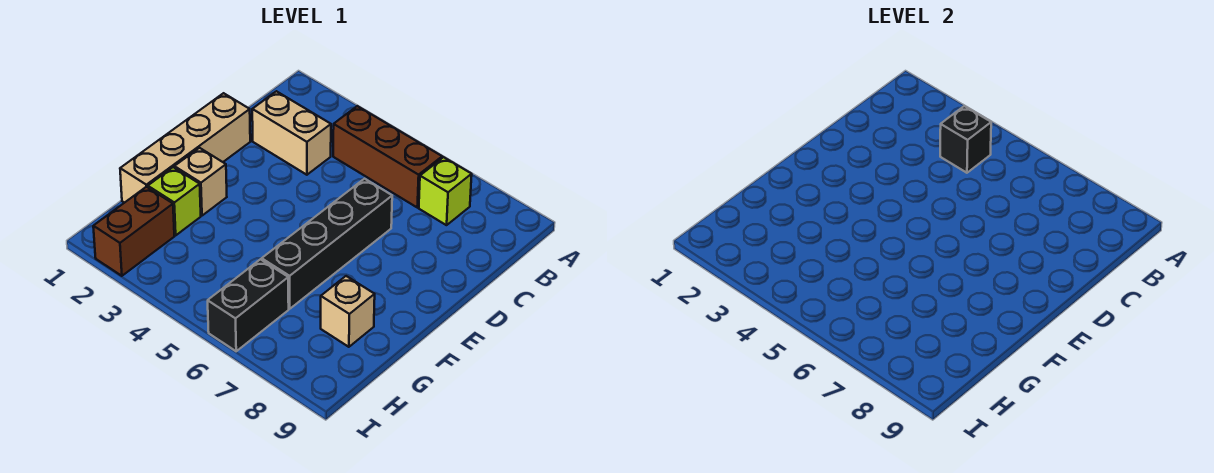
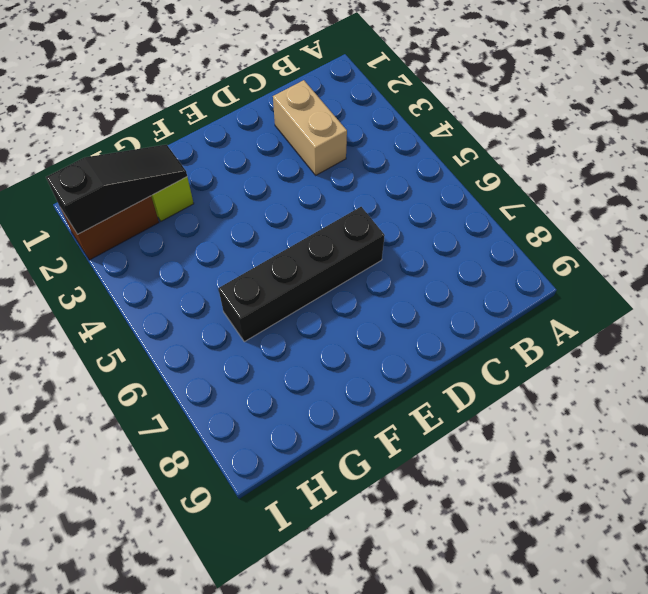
black slope G2:I2 level 2 top I -> none
none -> brown brick B4:B6 level 1
none -> lime brick B7 level 1

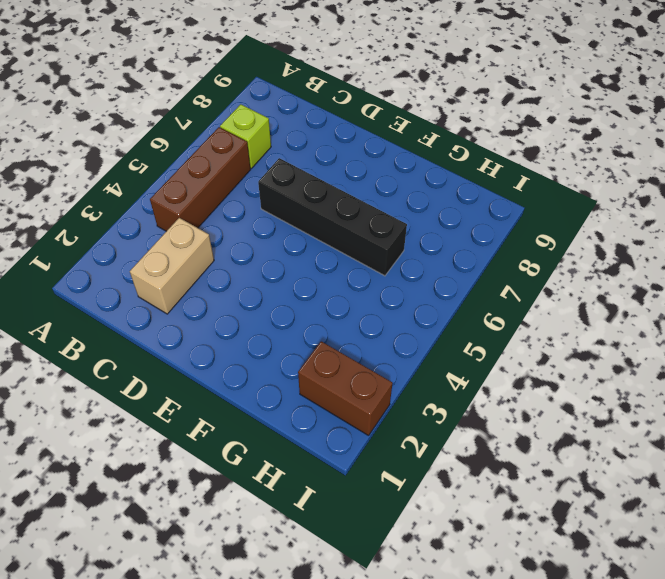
none -> tan brick D1:G1 level 1
none -> tan brick F2 level 1

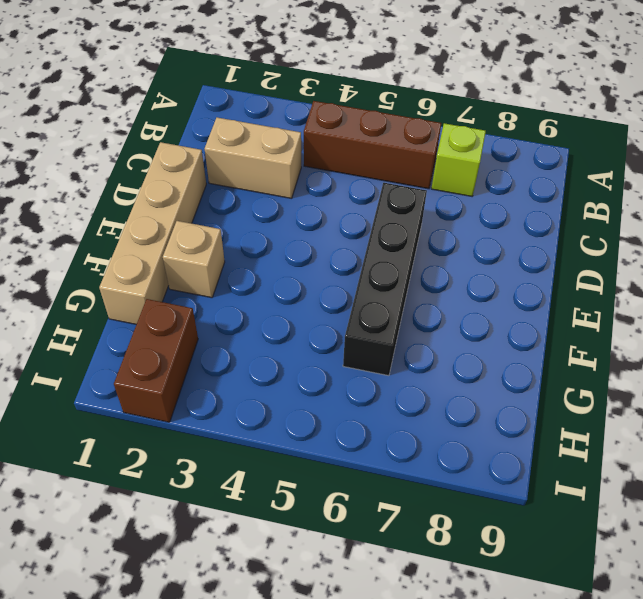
none -> lime brick G2 level 1
none -> tan brick G8 level 1

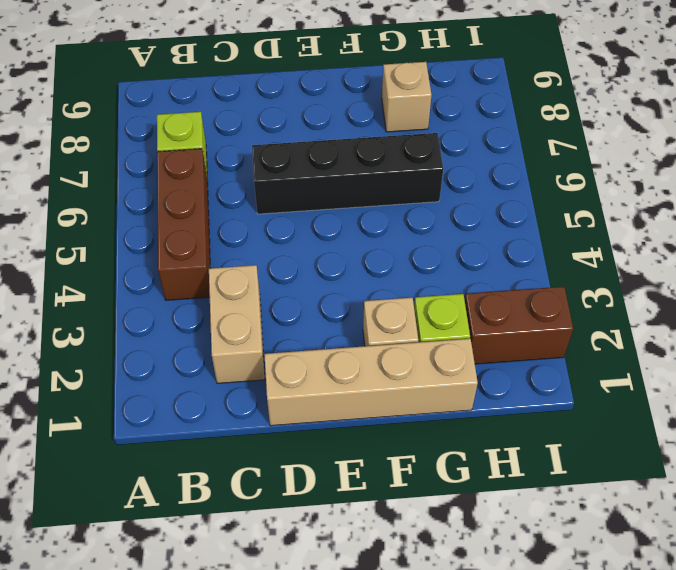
none -> black brick H6:I6 level 1
none -> black brick B4 level 2

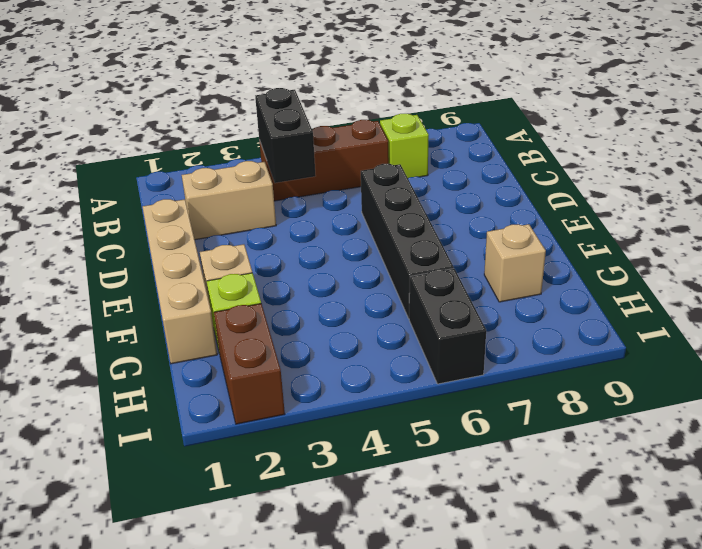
black brick B4:C4 level 2 -> black brick B4 level 2

